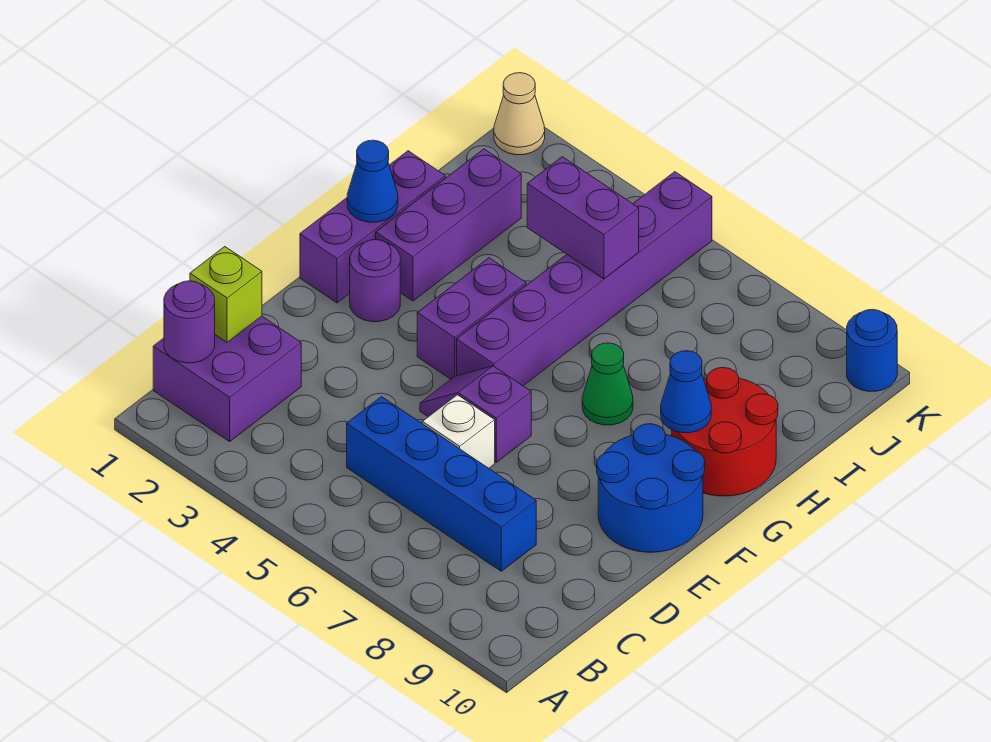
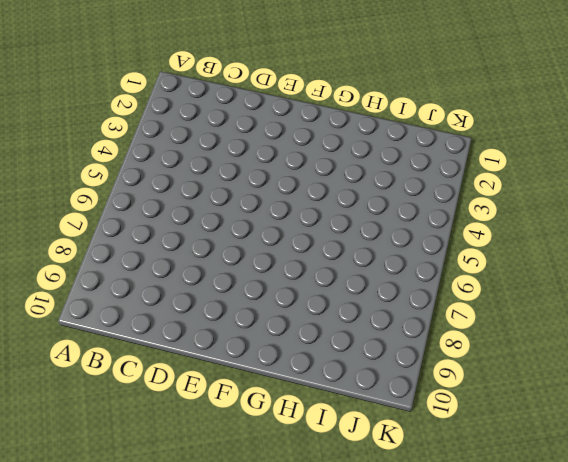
none -> purple brick B1:C2 level 1
none -> blue brick C5:C8 level 1
none -> white brick D6 level 1

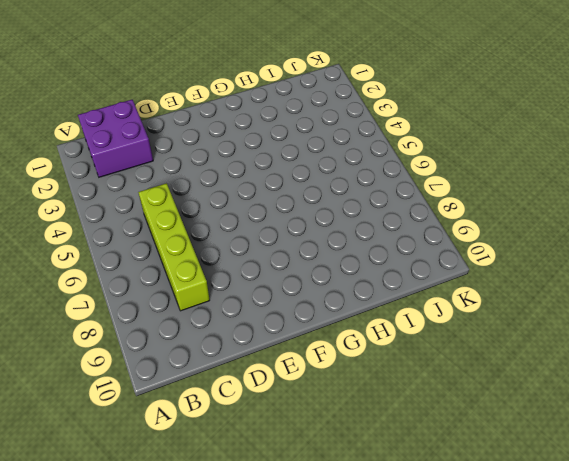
lime brick C5:C8 level 1 -> blue brick C5:C8 level 1
none -> white brick D6 level 1
none -> purple slope E5:E6 level 1 top 6
none -> blue round brick E9:F10 level 1

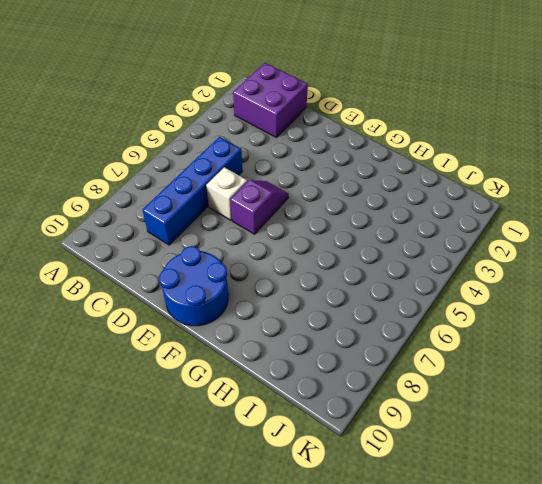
none -> purple brick F1:H1 level 1
none -> purple round brick F2 level 1
none -> purple brick F4:G4 level 1

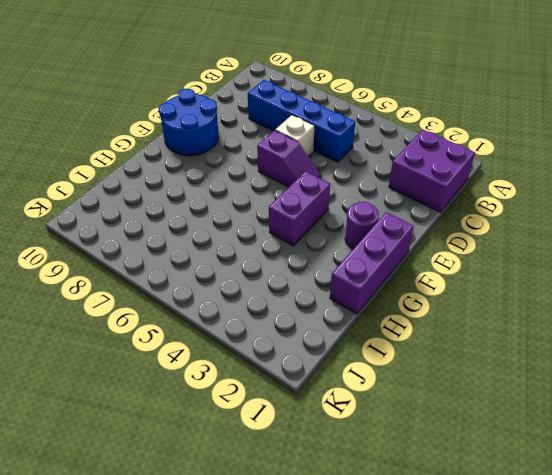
none -> purple brick F5:K5 level 1
none -> purple brick G2:I2 level 1
none -> green cone G7 level 1

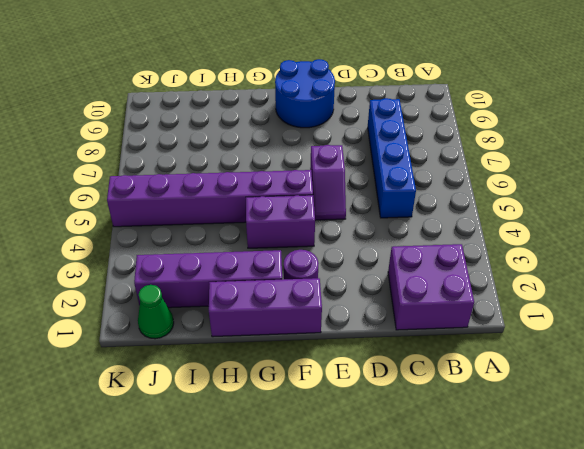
purple brick G2:J2 level 1 -> purple brick G2:I2 level 1
green cone J1 level 1 -> green cone G7 level 1
none -> white brick D6 level 1
none -> red round brick G9:H10 level 1
none -> tan cone K1 level 1

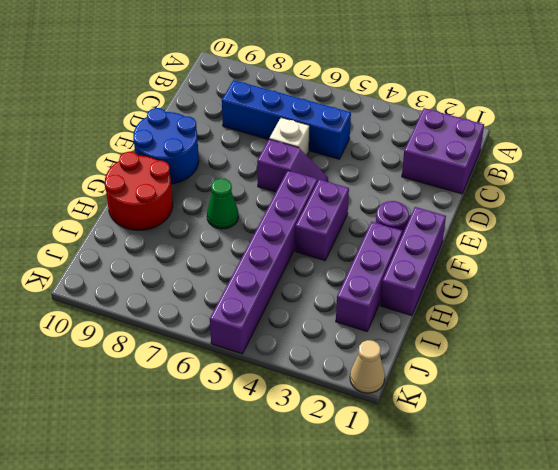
none -> blue round brick K10 level 1
none -> purple round brick B1 level 2
none -> lime brick C1 level 2

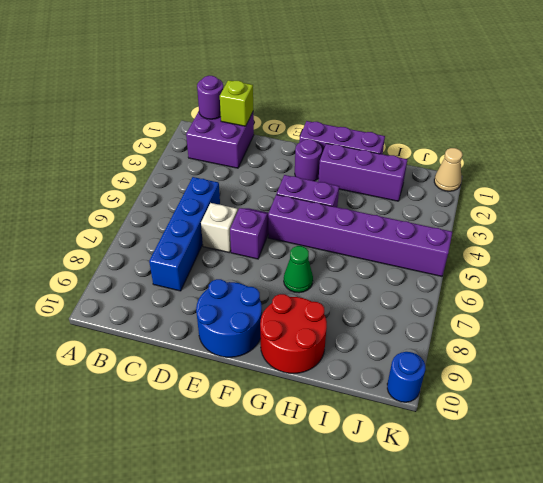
none -> blue cone G1 level 2
none -> blue cone G9 level 2
none -> purple brick I4:I5 level 2

